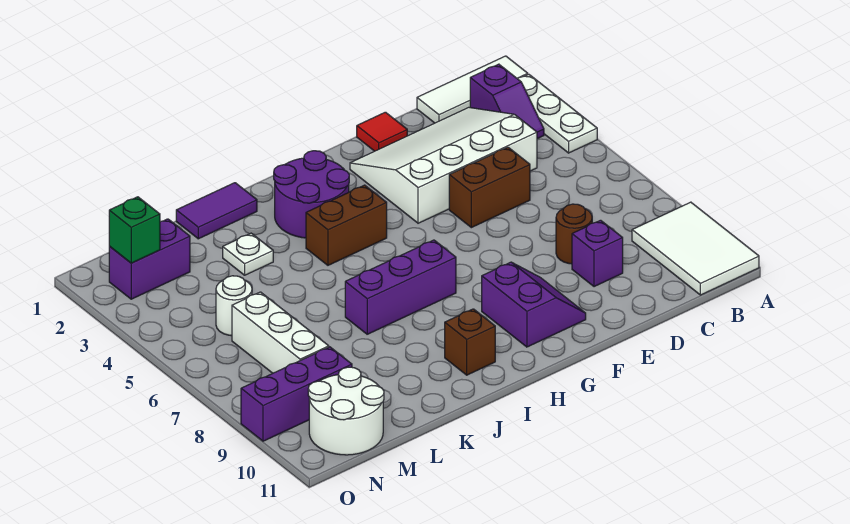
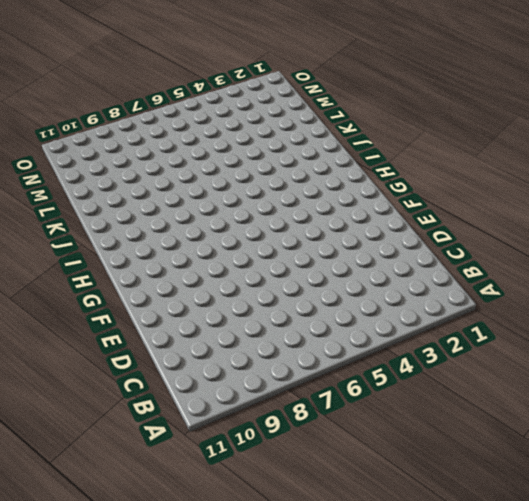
none -> white tile A1:C1 level 1
none -> white plate A2:A4 level 1
none -> white tile A9:B11 level 1

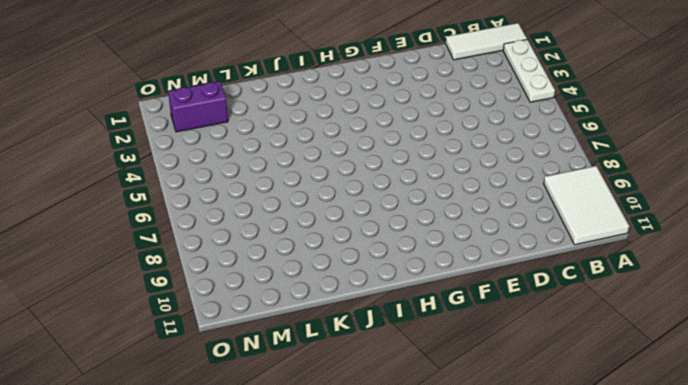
none -> purple slope B2:B3 level 1 top 2
none -> white slope C2:F4 level 1 top 4
none -> brown brick D5:E5 level 1

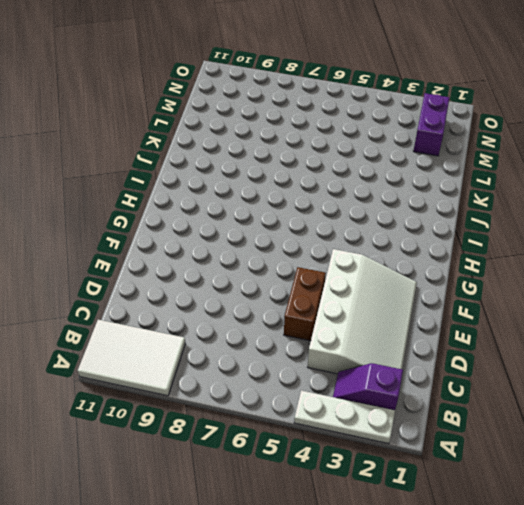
none -> white tile A1:C1 level 1
none -> brown round brick D8 level 1
none -> purple brick D9 level 1

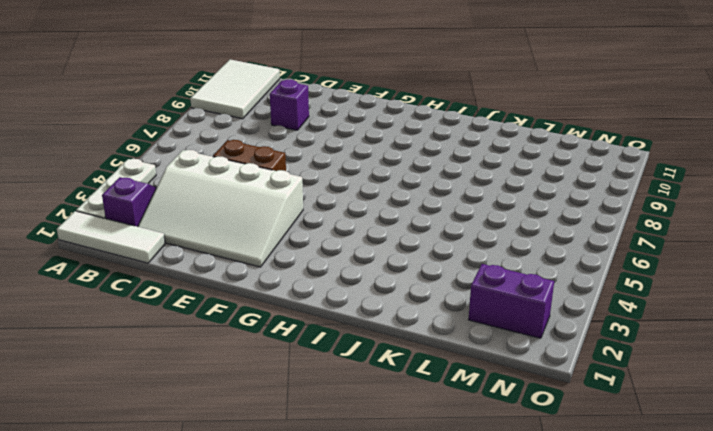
none -> brown round brick D8 level 1
none -> red tile E1 level 1
none -> purple slope F9:G10 level 1 top G

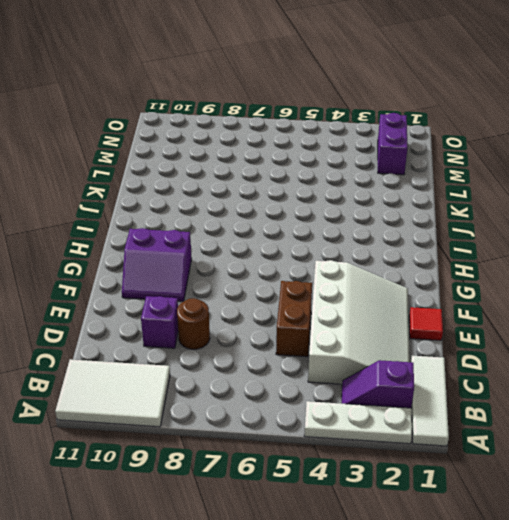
none -> purple round brick H2:I3 level 1
none -> brown brick H4:I4 level 1
none -> purple brick H7:J7 level 1

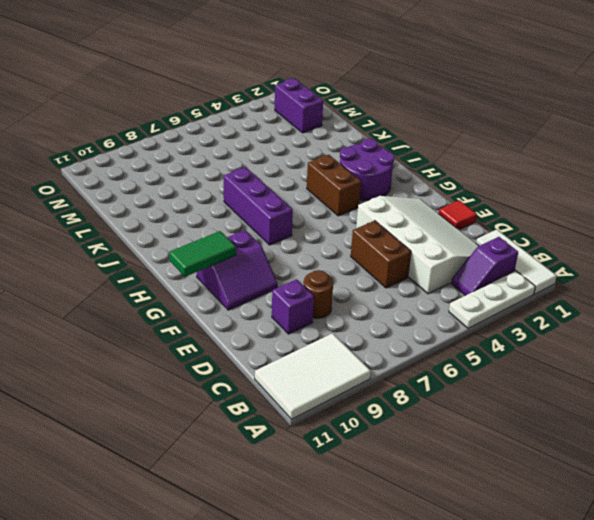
green tile G10:G11 level 2 -> none
none -> brown brick I10 level 1
none -> purple tile J1:K1 level 1
none -> white plate K3 level 1

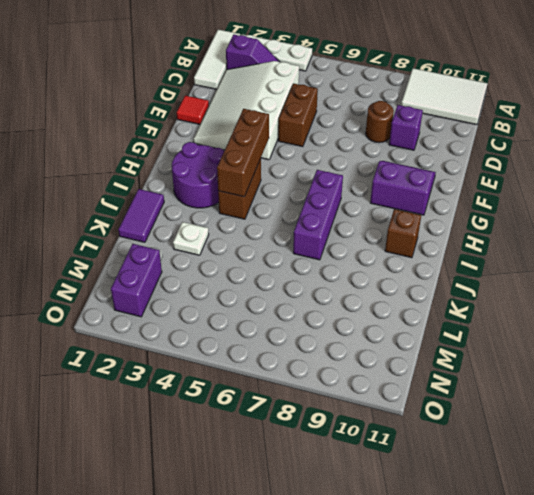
brown brick G4:I4 level 2 -> none
none -> white round brick M5 level 1
none -> white brick M6:M8 level 1
none -> purple brick M9:O9 level 1

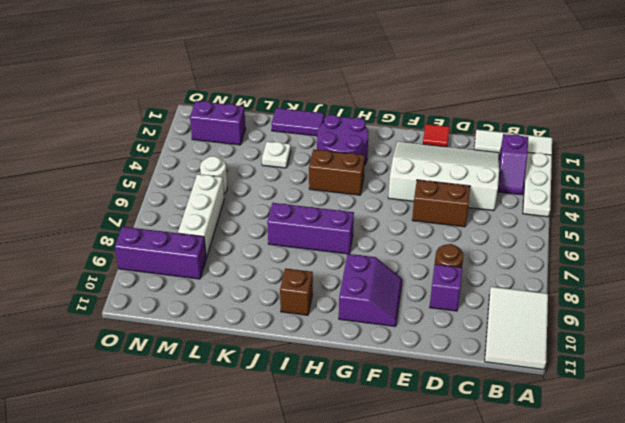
none -> white round brick M10:N11 level 1
none -> green brick N2 level 2

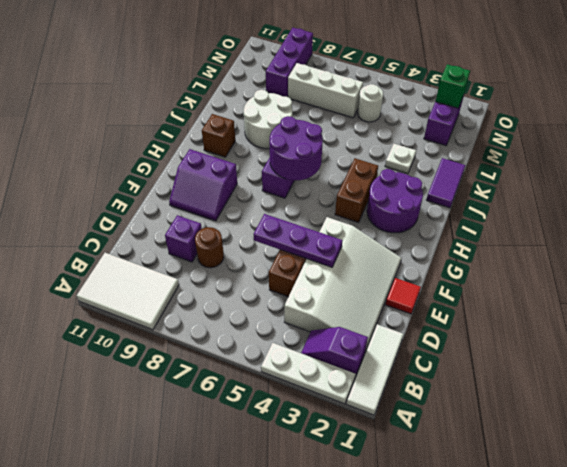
purple plate E4:E6 level 2 -> none
purple round brick H6:I7 level 2 -> none
white round brick J8:K9 level 1 -> white round brick M10:N11 level 1

